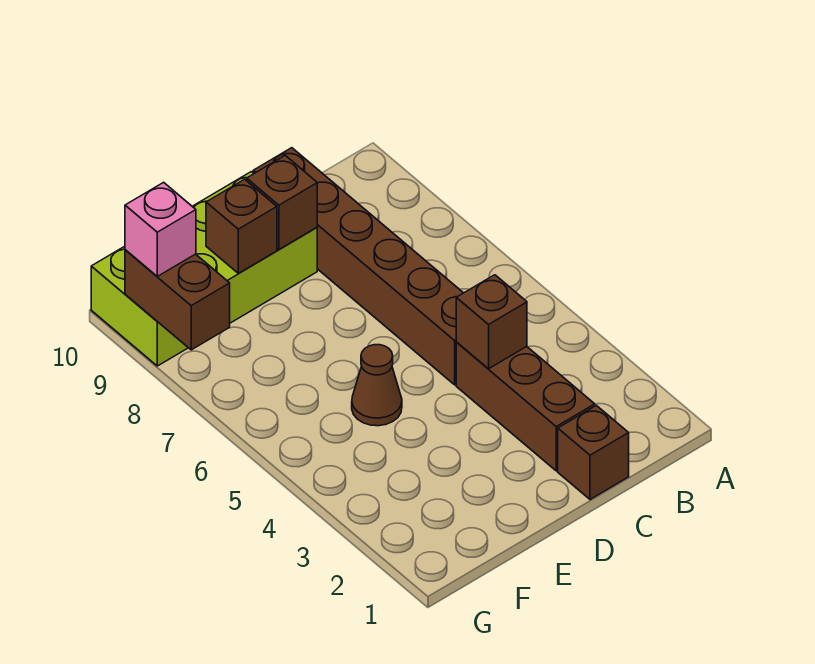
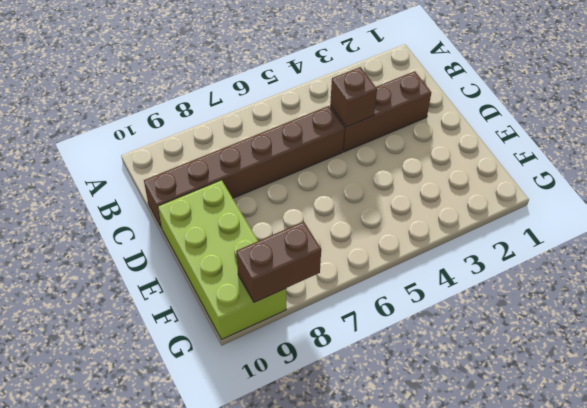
none -> brown brick C1 level 1
none -> brown cone E5 level 1

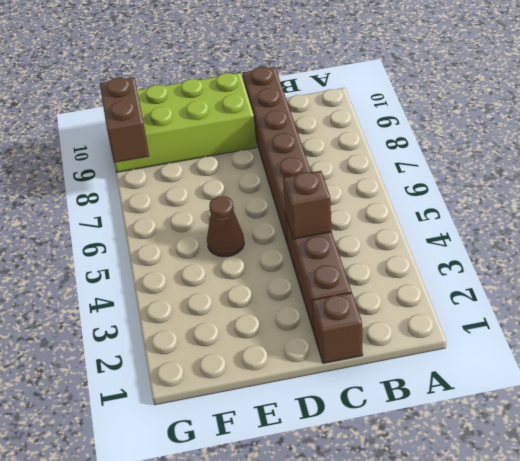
none -> brown brick D9 level 2
none -> brown brick E9 level 2

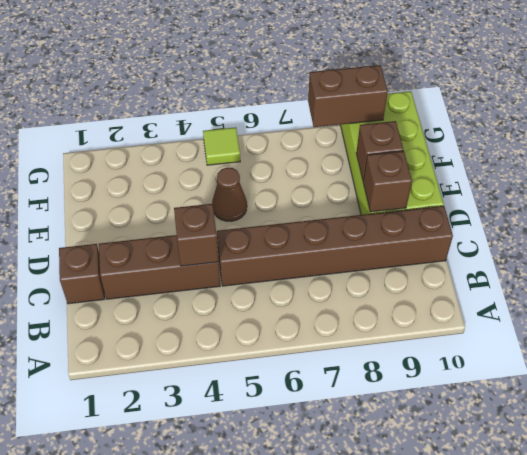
lime tile G5 level 1 -> none
none -> pink brick G9 level 3

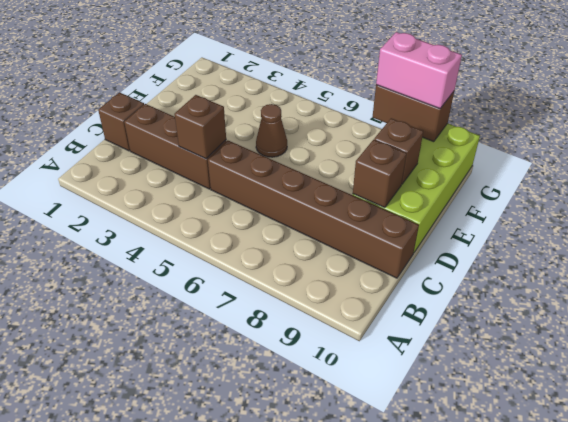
pink brick G8:G9 level 3 -> pink brick G9 level 3

